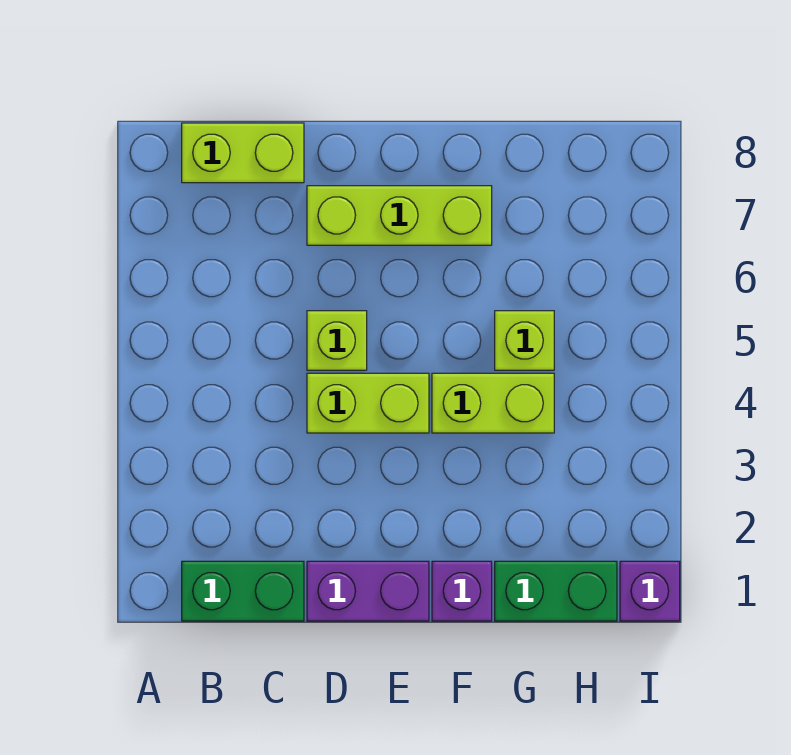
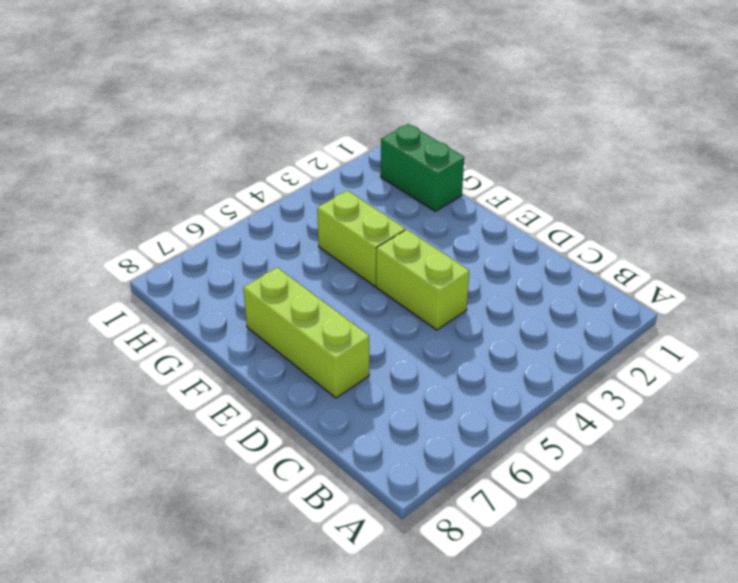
none -> green brick B1:C1 level 1
none -> lime brick B8:C8 level 1

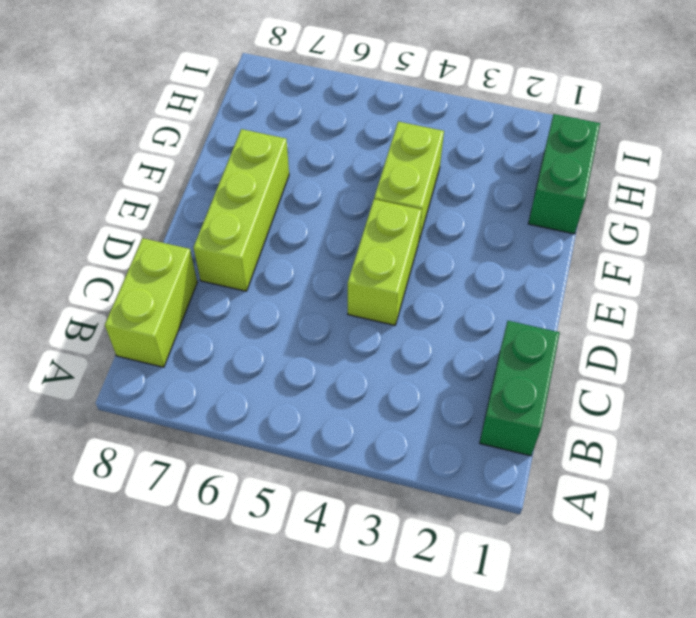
none -> purple brick D1:E1 level 1
none -> lime brick D5 level 1

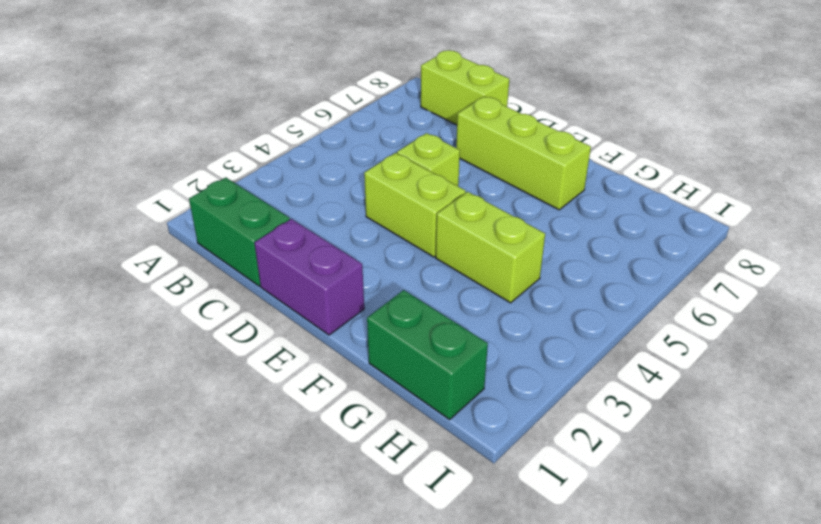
none -> purple brick F1 level 1
none -> lime brick G5 level 1

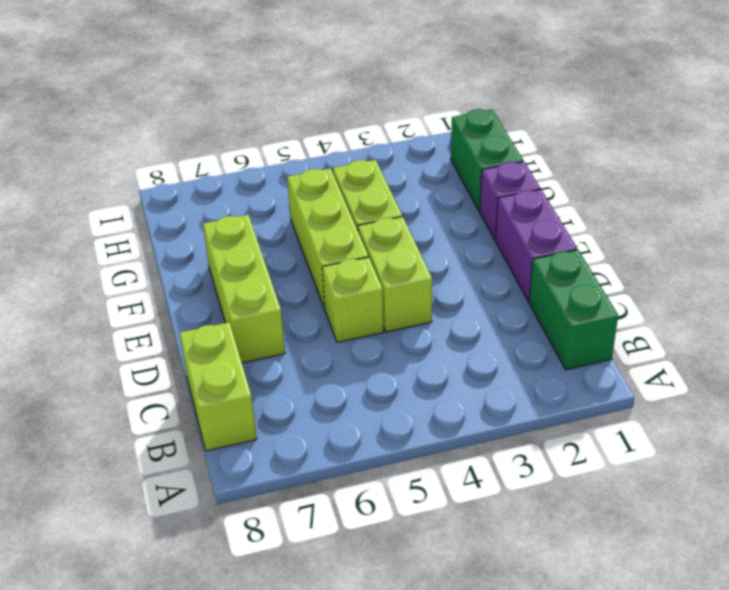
lime brick E5:G5 level 1 -> lime brick G5 level 1
none -> purple brick I1 level 1

